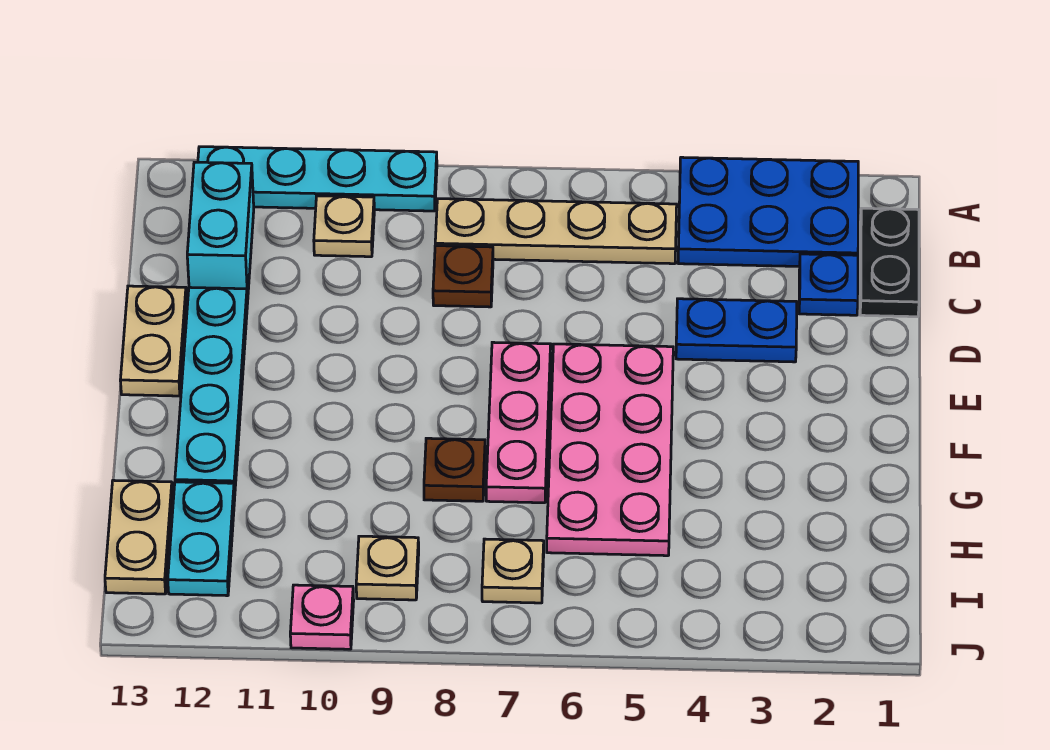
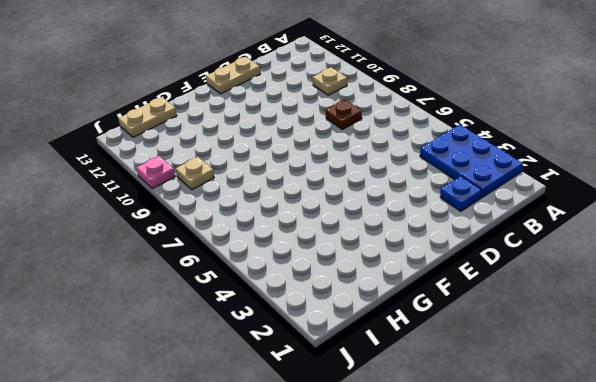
none -> cyan plate A9:A12 level 1
none -> black plate B1:C1 level 1
none -> tan plate B5:B8 level 1

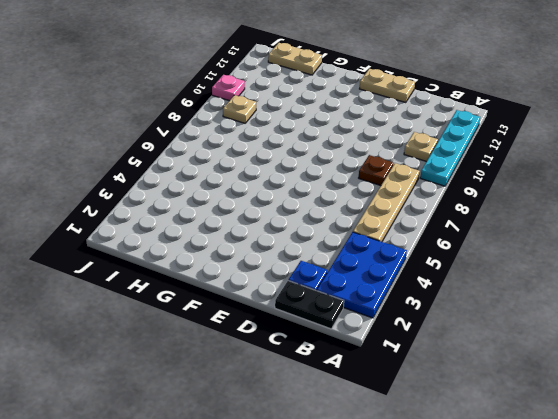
none -> cyan brick B12:C12 level 1
none -> blue plate D3:D4 level 1
none -> cyan plate D12:G12 level 1

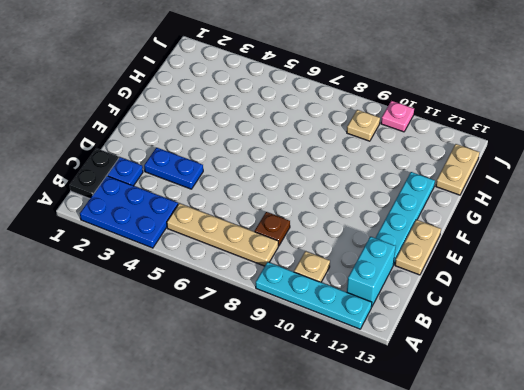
none -> pink plate E5:H6 level 1
none -> pink plate E7:G7 level 1
none -> brown plate G8 level 1

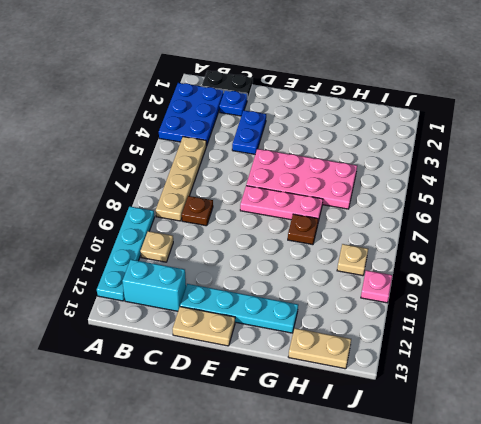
none -> cyan plate H12:I12 level 1
none -> tan plate I7 level 1

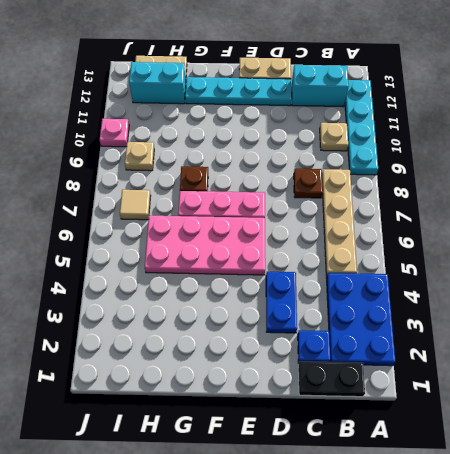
cyan brick H12:I12 level 1 -> cyan plate H12:I12 level 1
tan tile I7 level 1 -> tan plate I7 level 1

